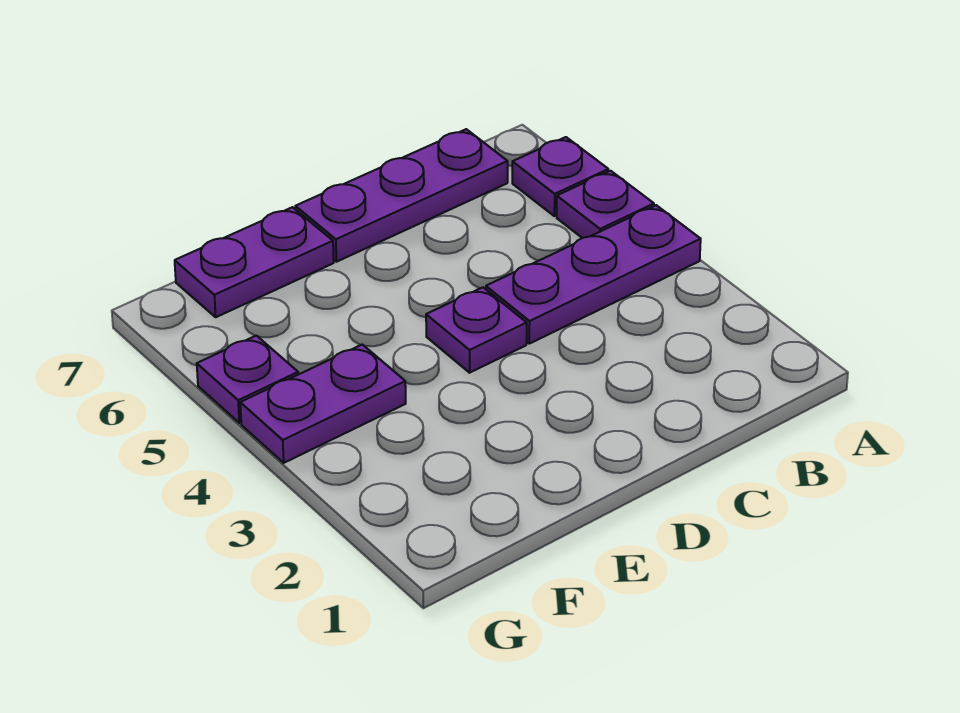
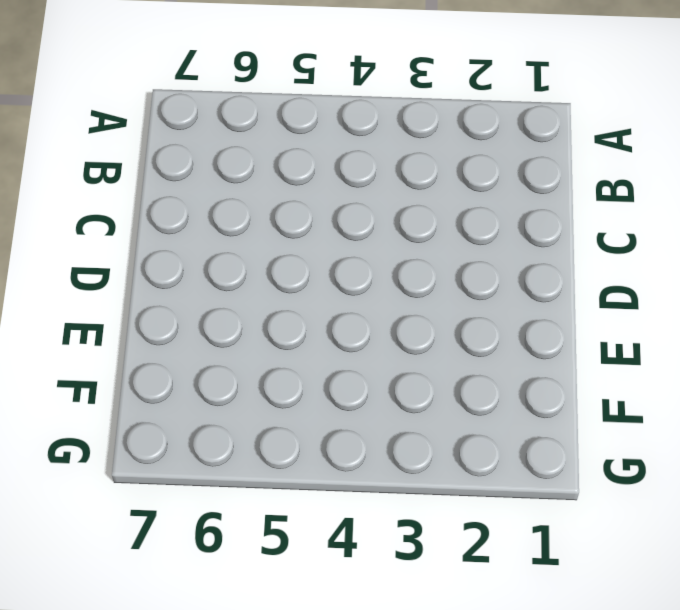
none -> purple plate A4:C4 level 1
none -> purple plate A5 level 1

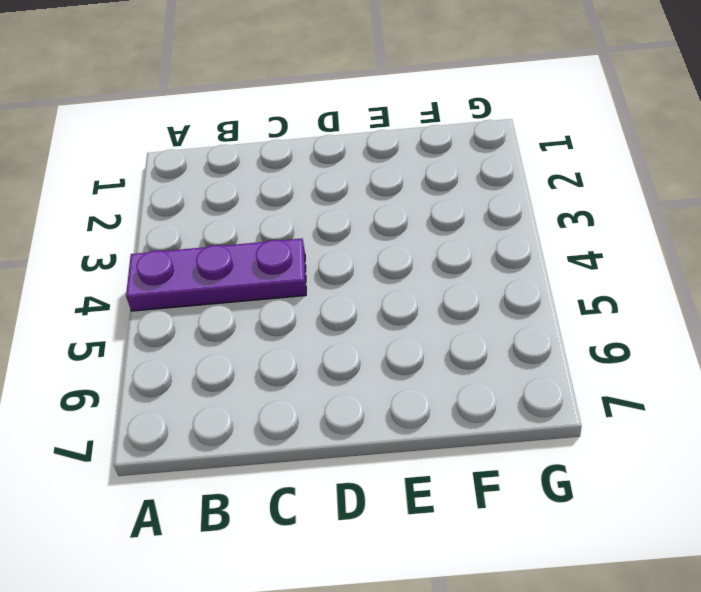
none -> purple plate A5 level 1
none -> purple plate A6 level 1

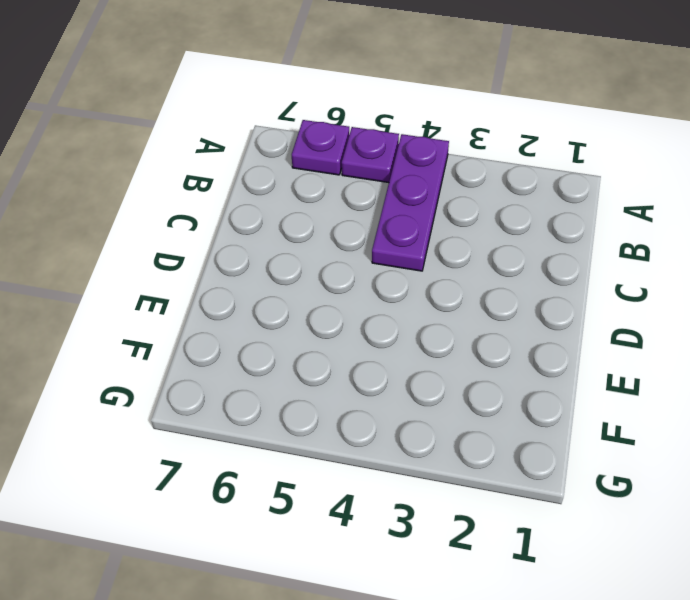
none -> purple plate B7:D7 level 1
none -> purple plate D4 level 1

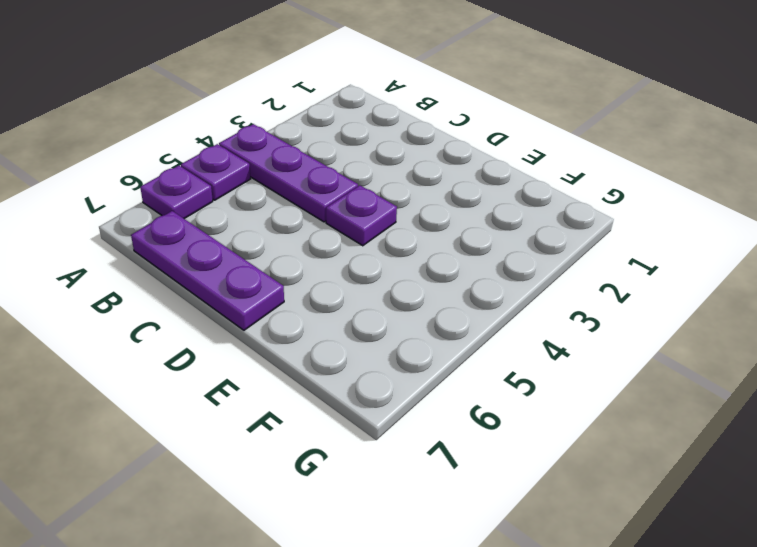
none -> purple plate E7:F7 level 1
none -> purple plate F4:G4 level 1

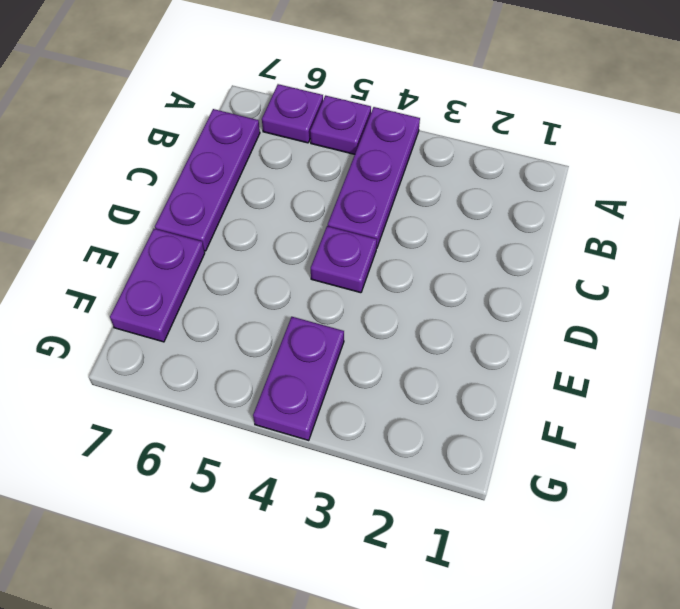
none -> purple plate G5 level 1

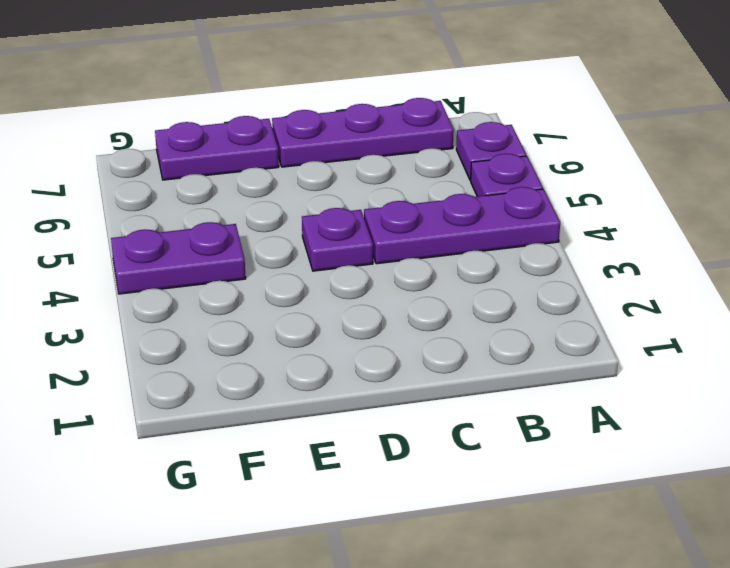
none -> purple plate G5 level 1

